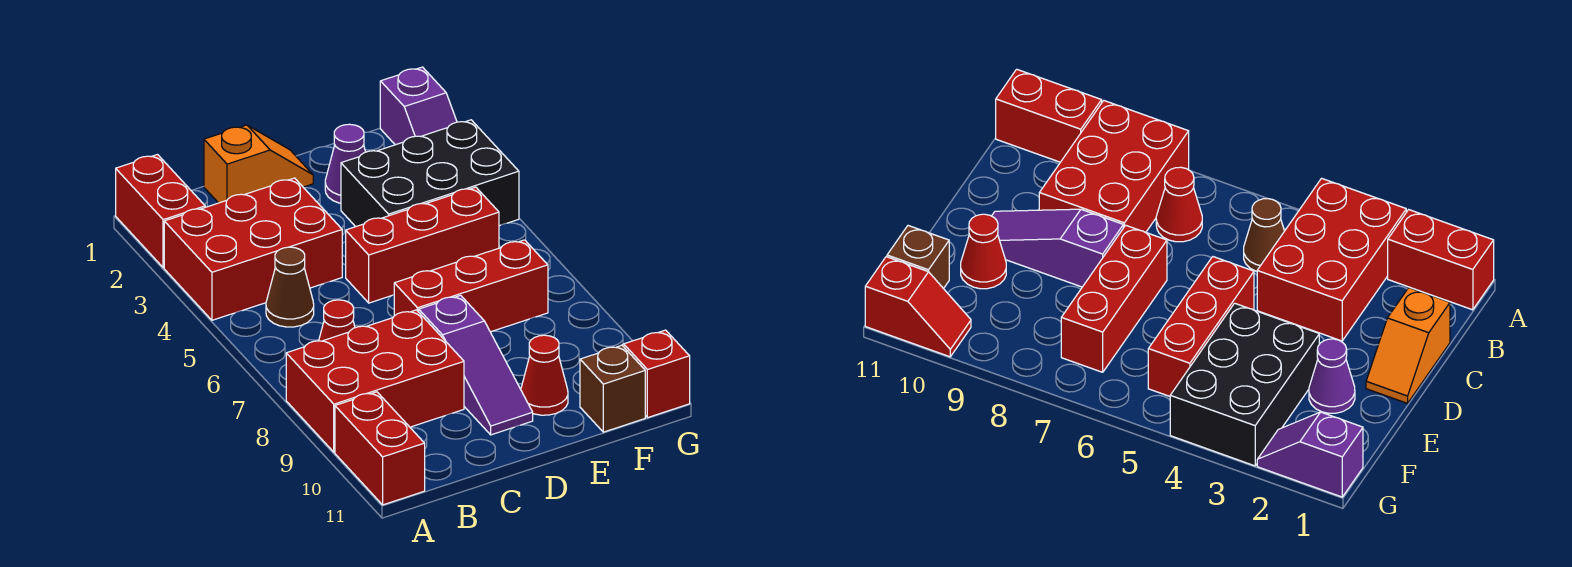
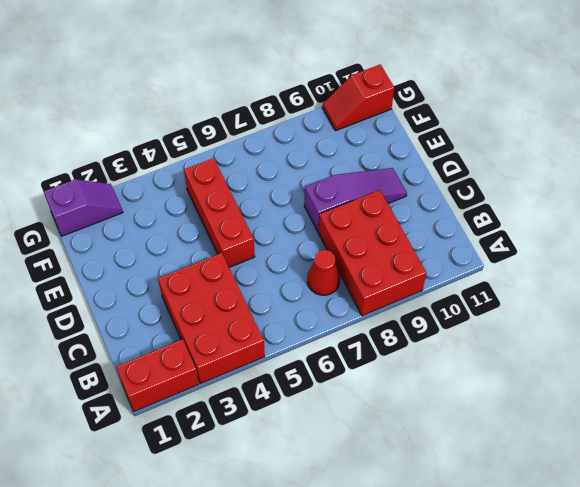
none -> red brick A10:A11 level 1
none -> brown cone B5 level 1
none -> orange slope C1:D1 level 1 top C

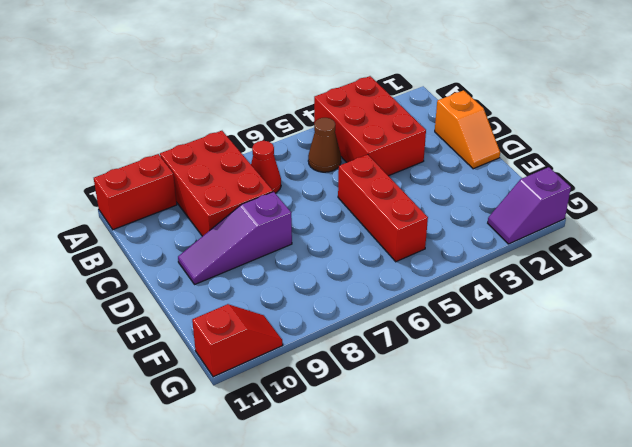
none -> red brick A1:A2 level 1
none -> red brick D7:F7 level 1
none -> purple cone E2 level 1

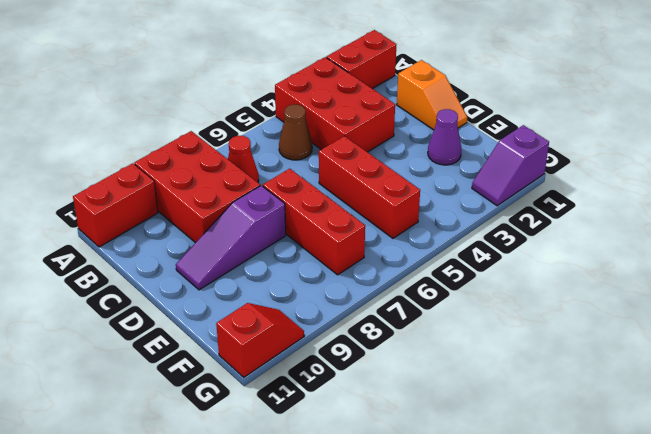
none -> black brick E3:G4 level 1
none -> red cone E10 level 1
none -> brown brick F11 level 1

